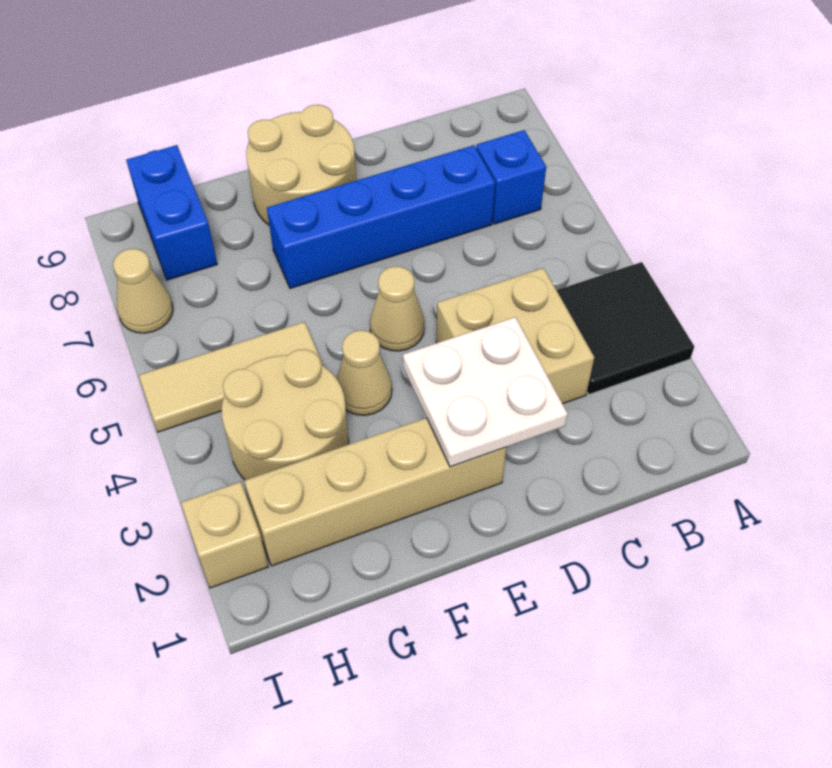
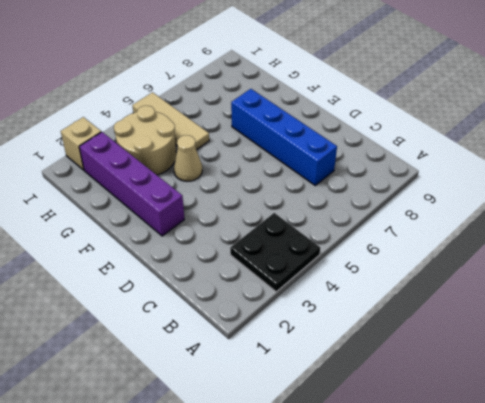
black plate A3:B4 level 1 -> black tile A3:B4 level 1
purple brick E2:H2 level 1 -> tan brick E2:H2 level 1
none -> blue brick B7 level 1
none -> tan brick C3:D4 level 1
none -> tan cone E5 level 1

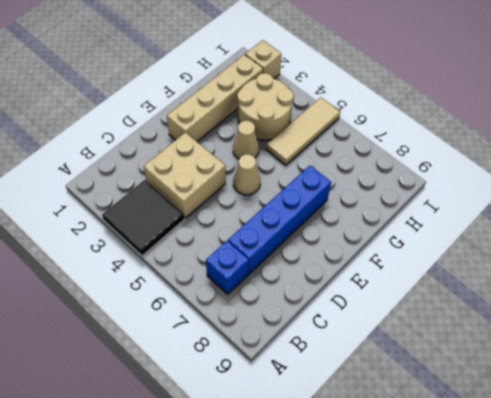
none -> tan round brick E8:F9 level 1
none -> blue brick H8:H9 level 1
none -> tan cone I7 level 1

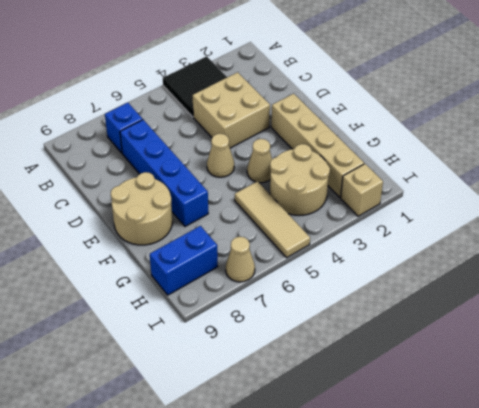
none -> white plate D2:E3 level 2

